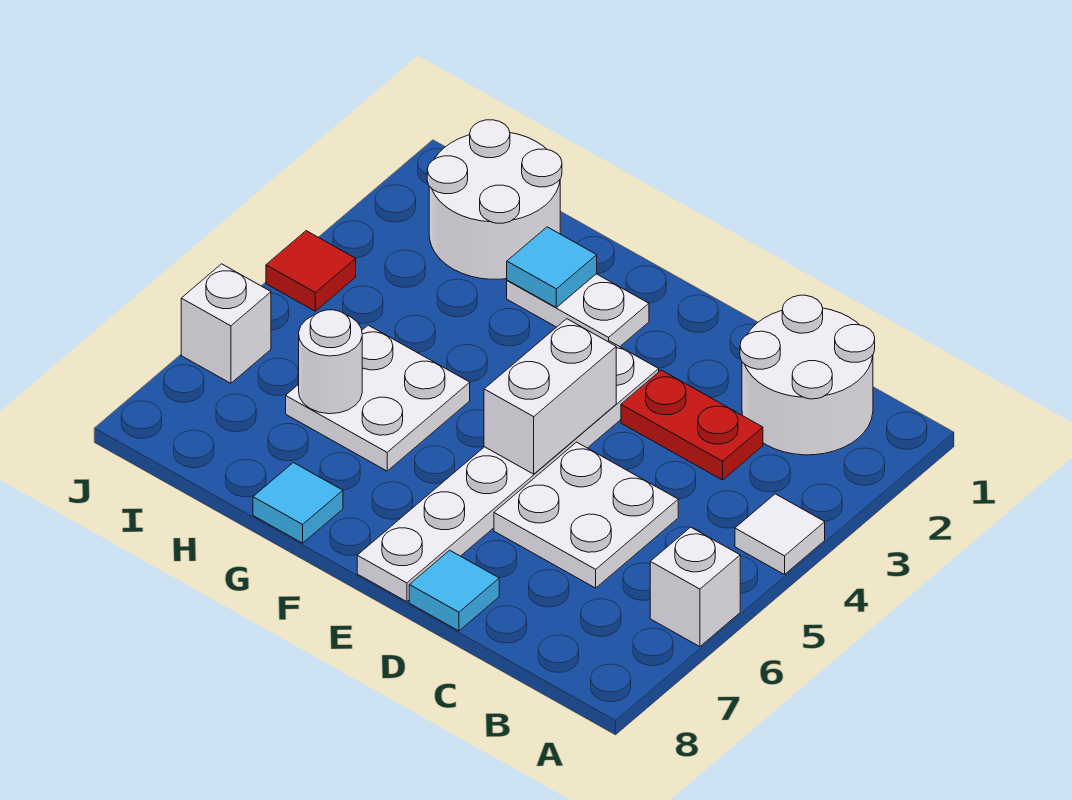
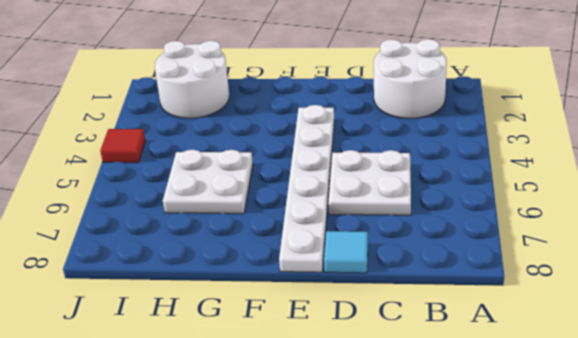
none -> white tile A4 level 1
none -> white brick A6 level 1
none -> red plate C3:D3 level 1

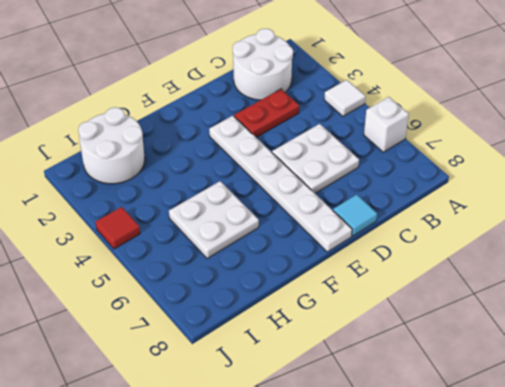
none -> white plate F2:G2 level 1
none -> cyan tile G8 level 1
none -> white brick J6 level 1

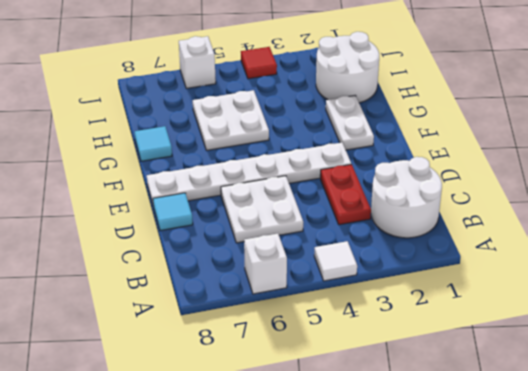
none -> white brick E4:E5 level 2
none -> cyan tile G2 level 2
none -> white round brick H6 level 2

